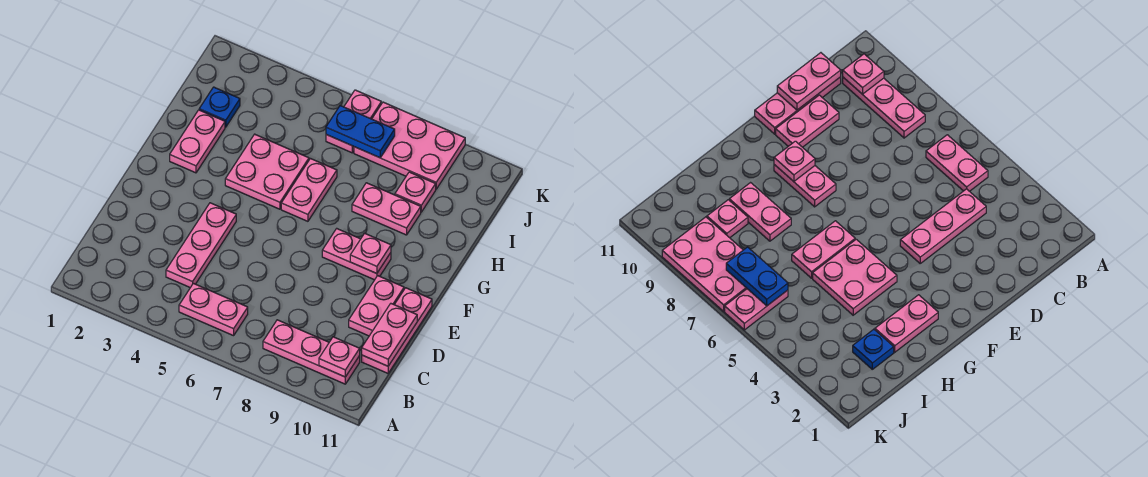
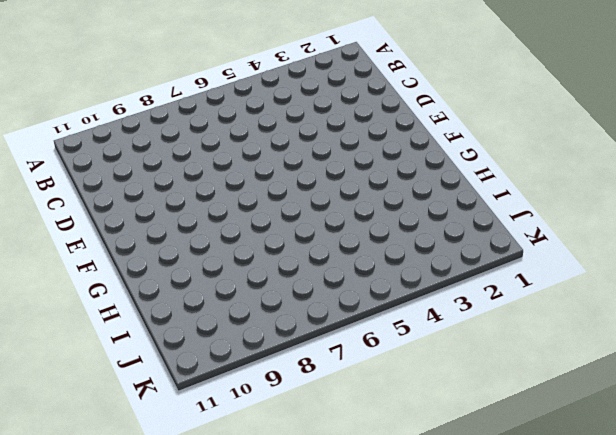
none -> pink plate B5:B6 level 1
none -> pink plate B8:B10 level 1
none -> pink plate C4:E4 level 1

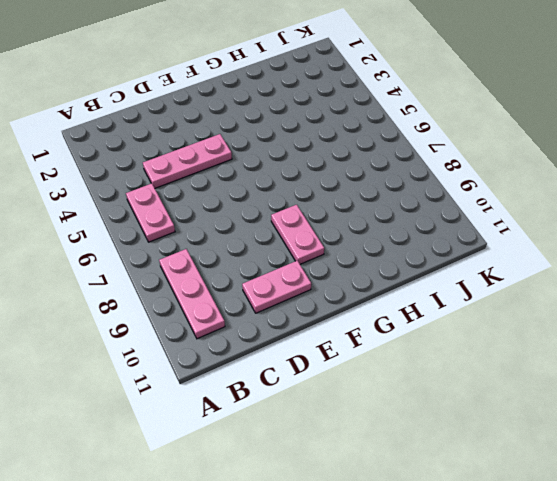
none -> pink plate C11:E11 level 1
none -> pink plate G2:H2 level 1
none -> pink plate G4:H5 level 1

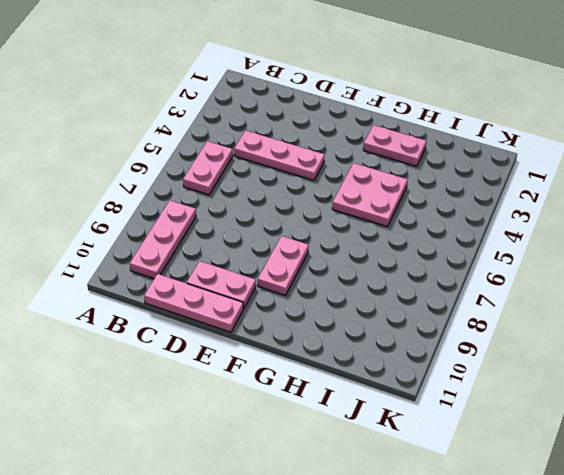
none -> pink plate G6:H6 level 1
none -> pink plate H8:H9 level 1
none -> blue plate I2 level 1

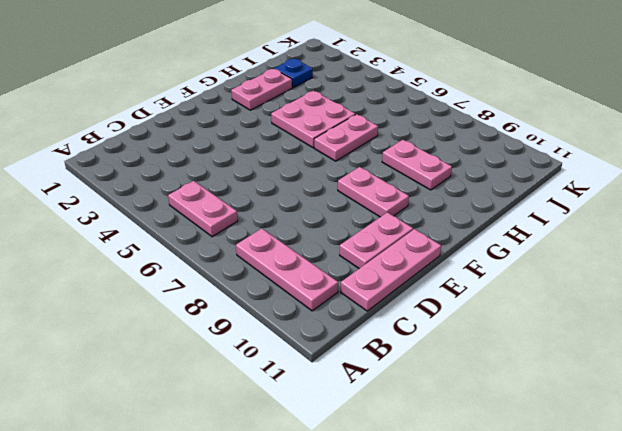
none -> pink plate C4:E4 level 1
none -> pink plate I9 level 1
none -> pink plate J6:K6 level 1

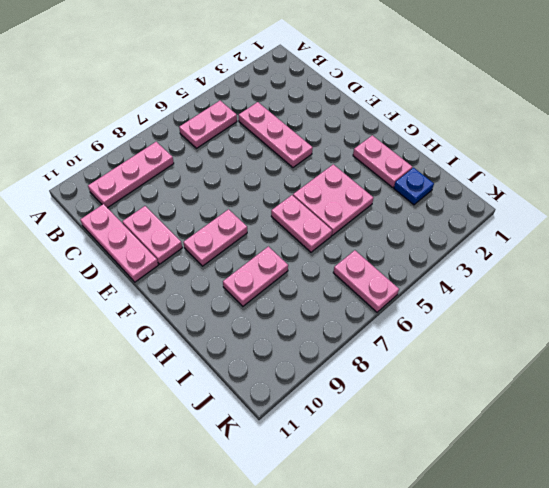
none -> pink plate I9 level 1
none -> pink plate J7:K9 level 1
none -> pink plate B10 level 2

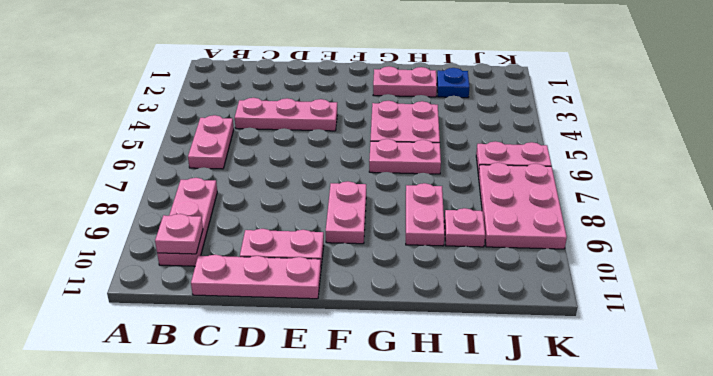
none -> pink plate C11:D11 level 2
none -> pink plate F9 level 2
none -> blue plate J6:J7 level 2

